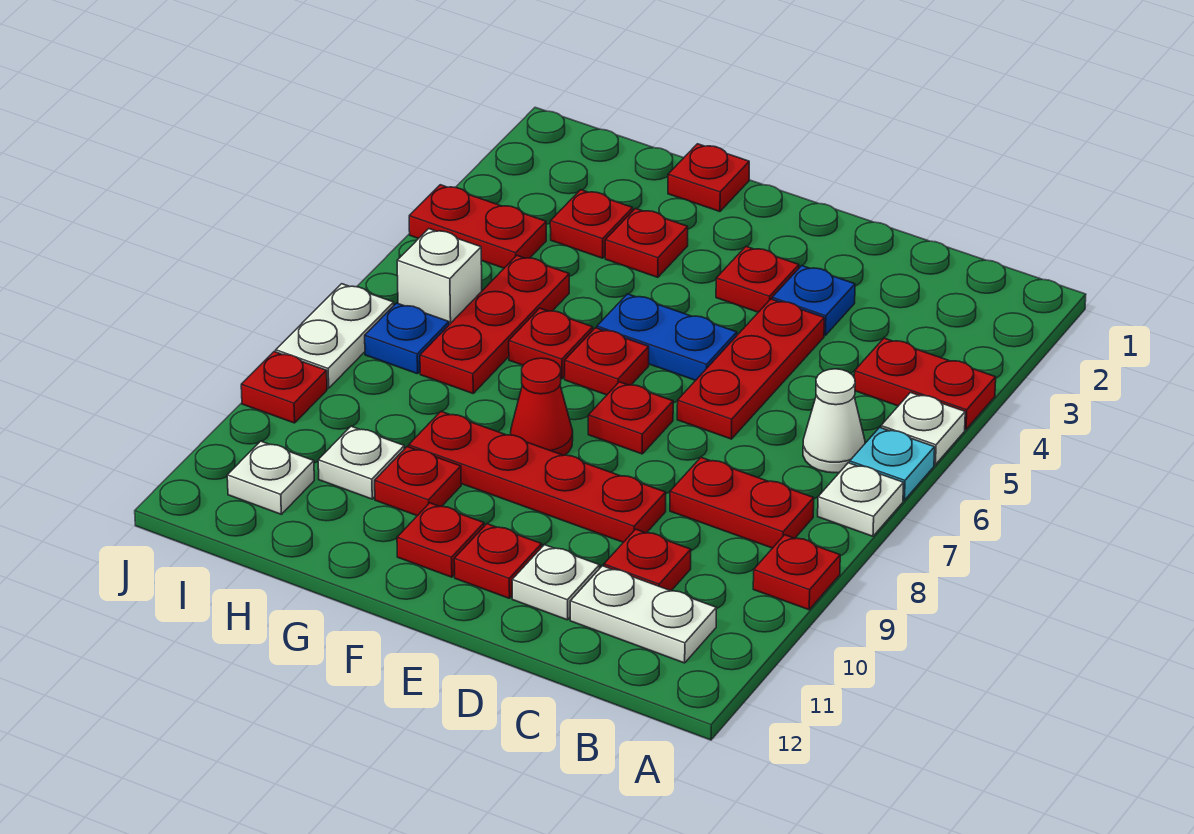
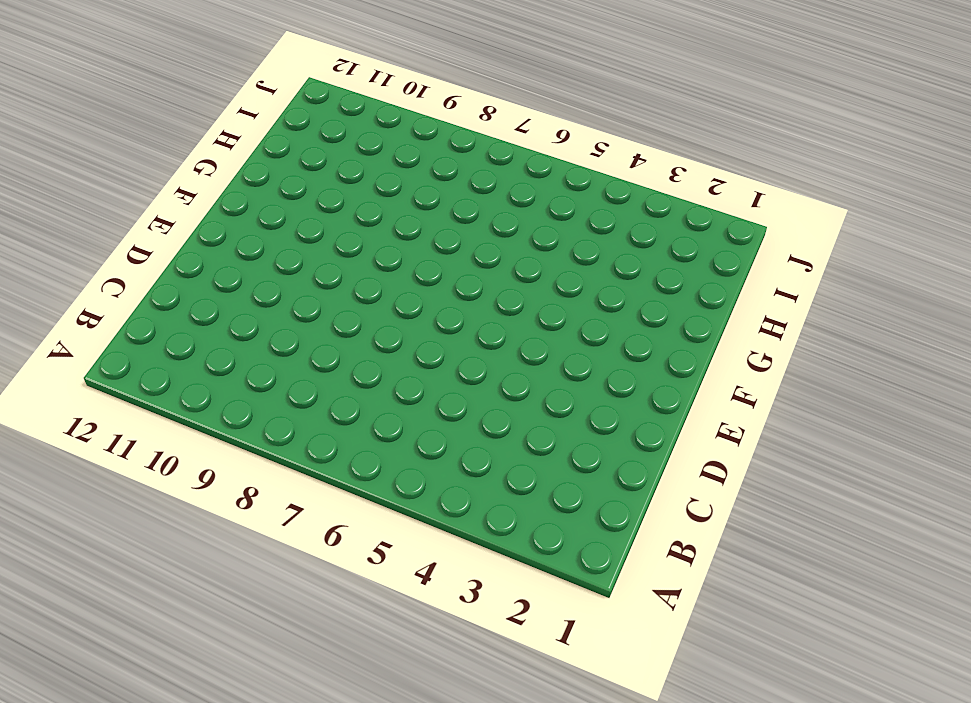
none -> red plate A4:B4 level 1
none -> white plate A5 level 1
none -> cyan plate A6 level 1
none -> white plate A7 level 1

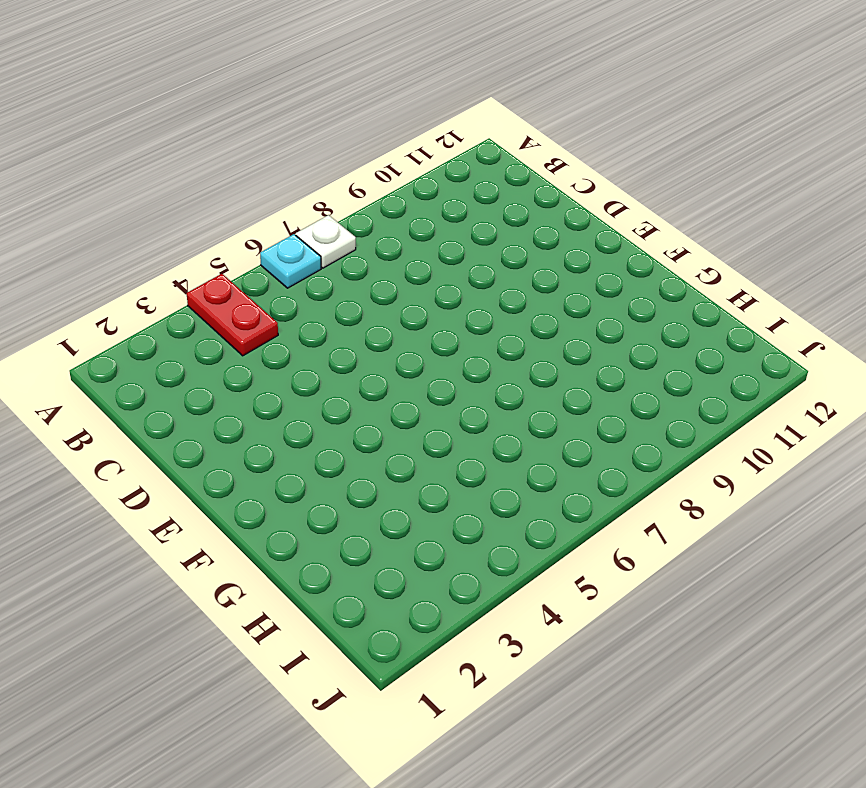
none -> white plate A5 level 1
none -> red plate A9 level 1
none -> white cone B6 level 1
none -> red plate B8:C8 level 1

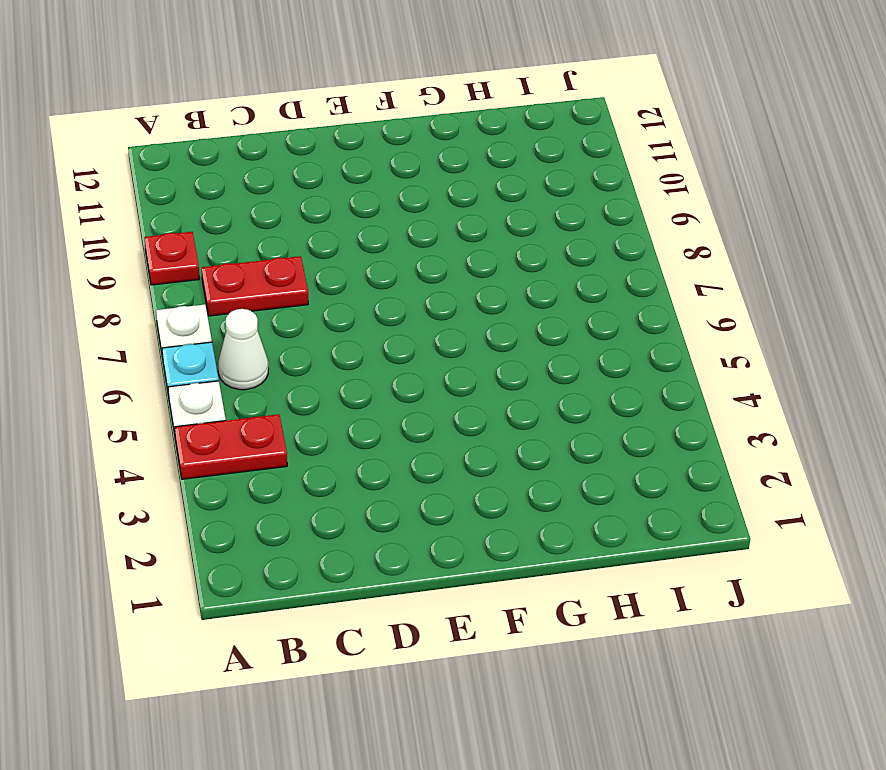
none -> white plate B11:C11 level 1
none -> red plate C10 level 1
none -> blue plate D3 level 1
none -> red plate D4:D6 level 1

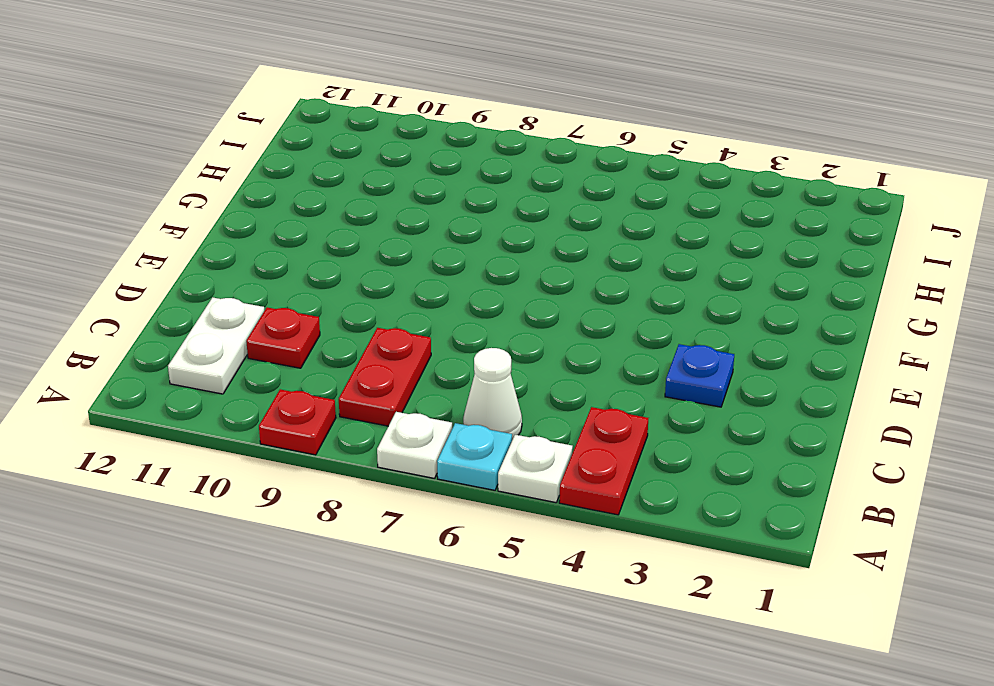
none -> red plate D4:D6 level 1
none -> red plate D9:G9 level 1
none -> white plate D11 level 1
none -> red plate E3 level 1

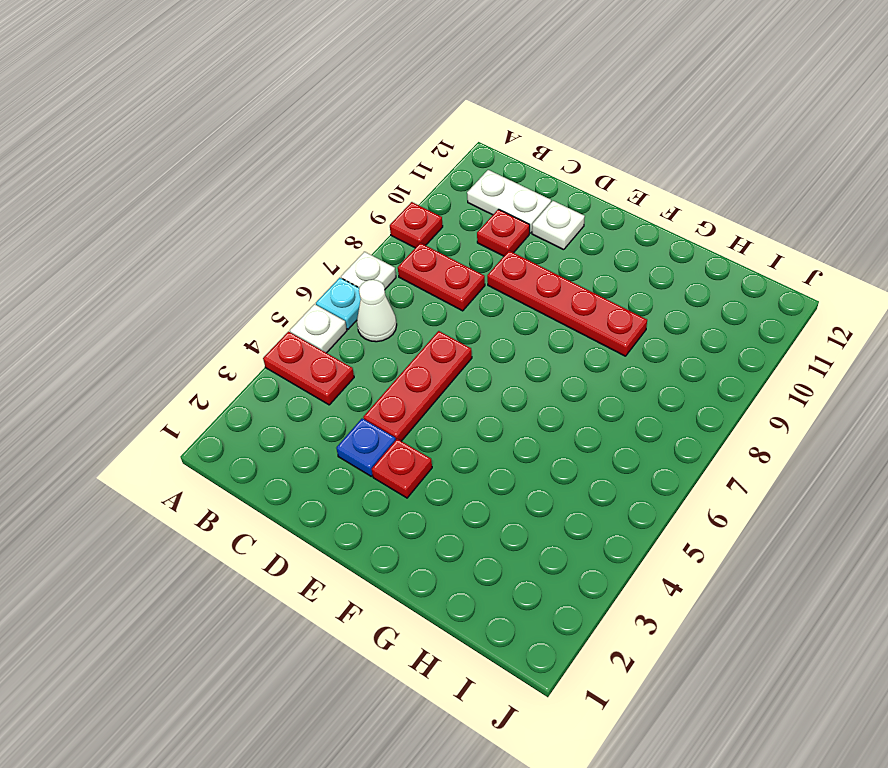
none -> blue plate E5:F5 level 1
none -> red plate E7 level 1
none -> red plate E11 level 1
none -> red plate F6 level 1

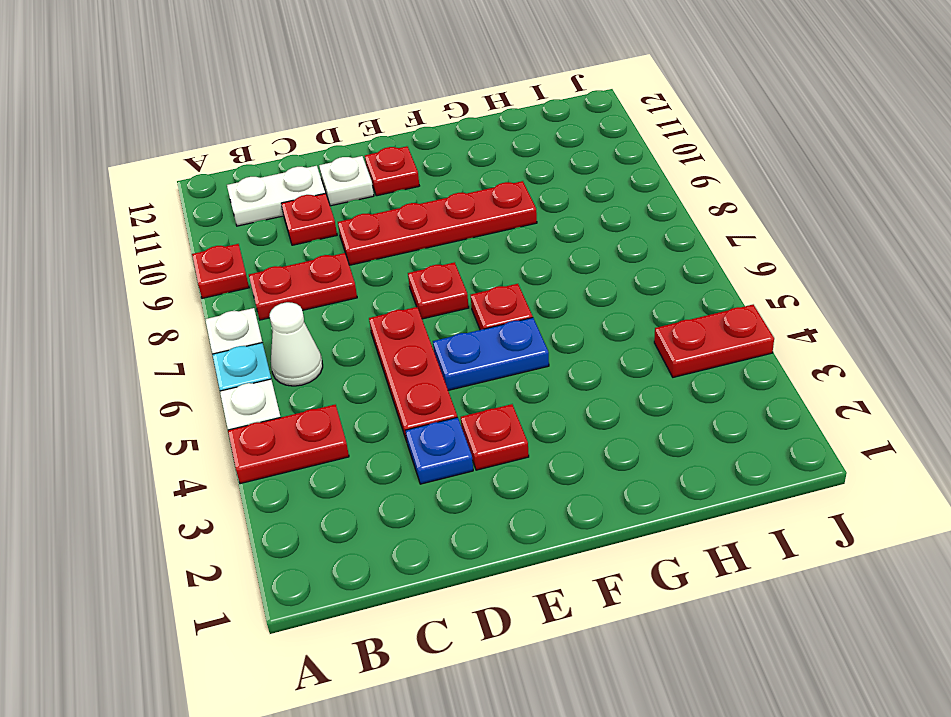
none -> red cone F8 level 1
none -> red plate F11 level 1
none -> red plate G1 level 1
none -> red plate G3 level 1

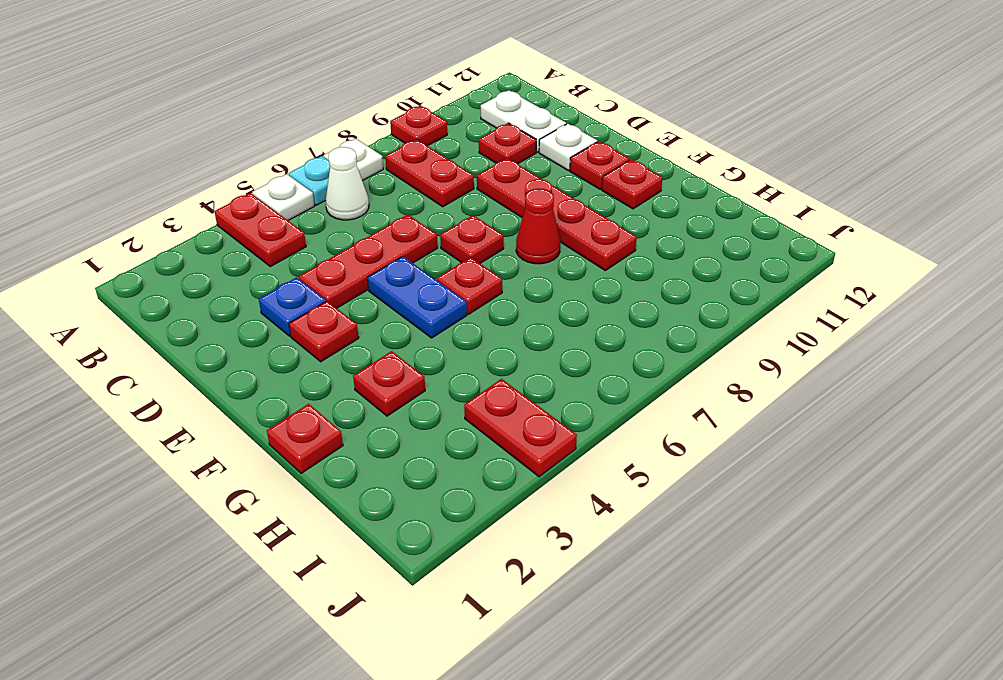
none -> red plate G6 level 1
none -> red plate G10 level 1
none -> red plate H3 level 1
none -> red plate H5:H7 level 1

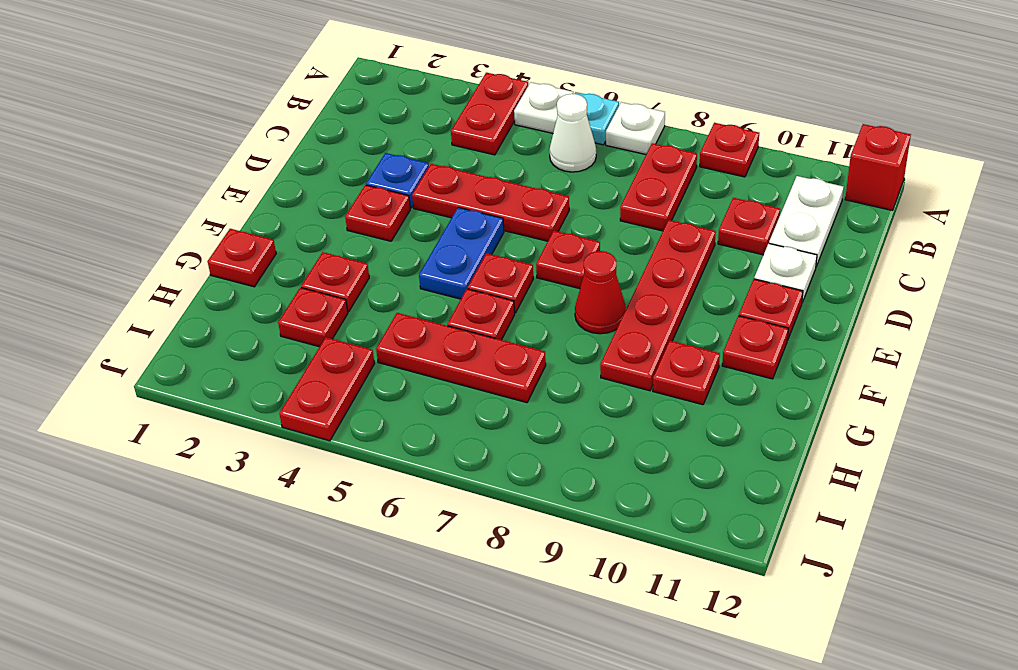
red brick A12 level 1 -> none
none -> white plate H10 level 1
none -> white brick I6 level 1
none -> blue plate I7 level 1
none -> white plate I11 level 1

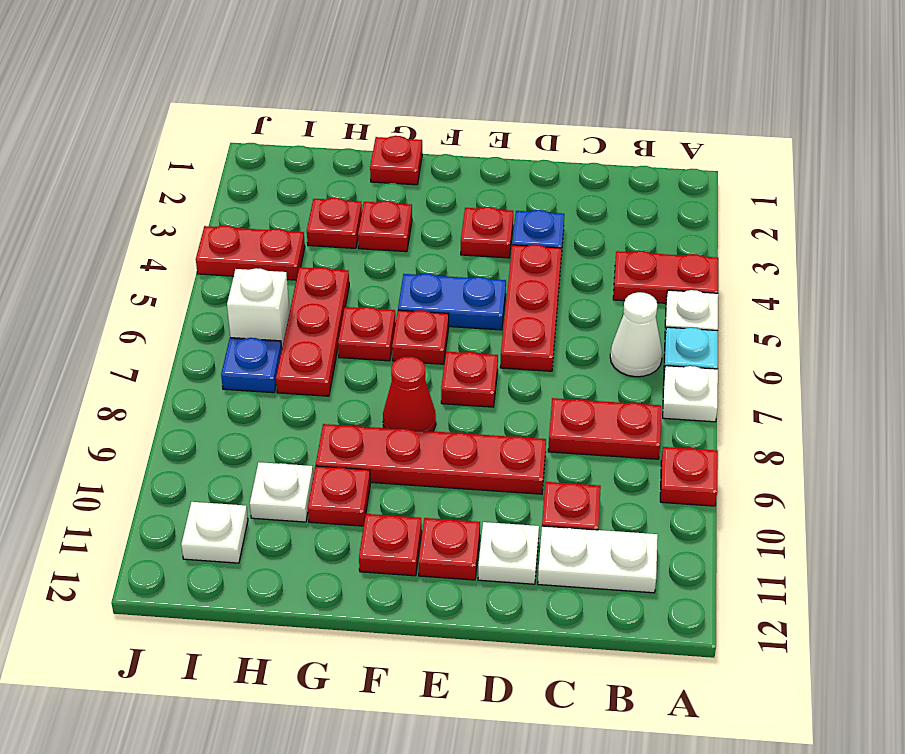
none -> white plate J7:J8 level 1
none -> red plate J9 level 1

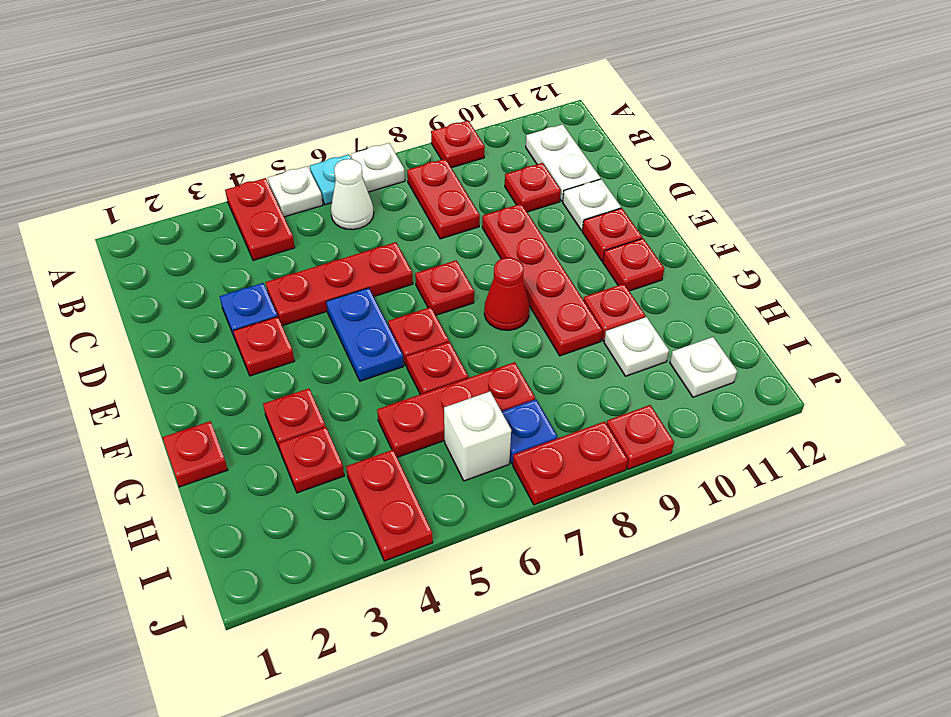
red plate J7:J8 level 1 -> white plate J7:J8 level 1

